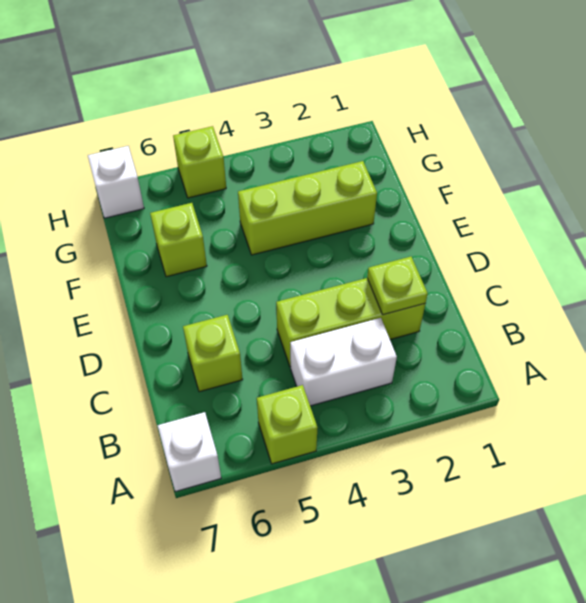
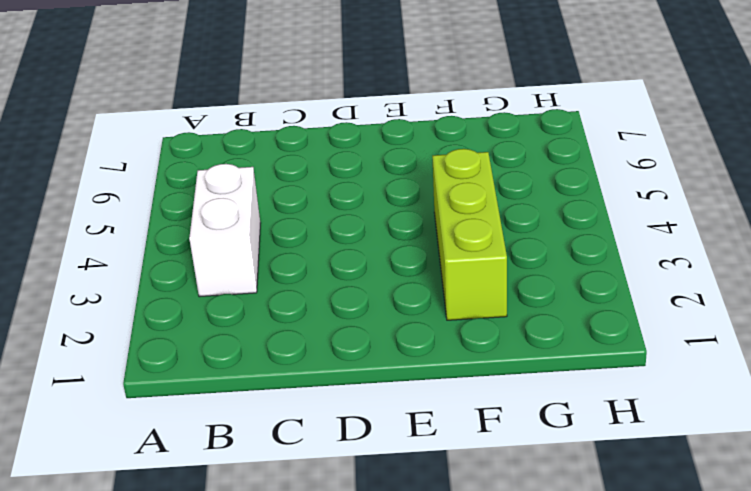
none -> lime brick A5 level 1
none -> white brick A7 level 1

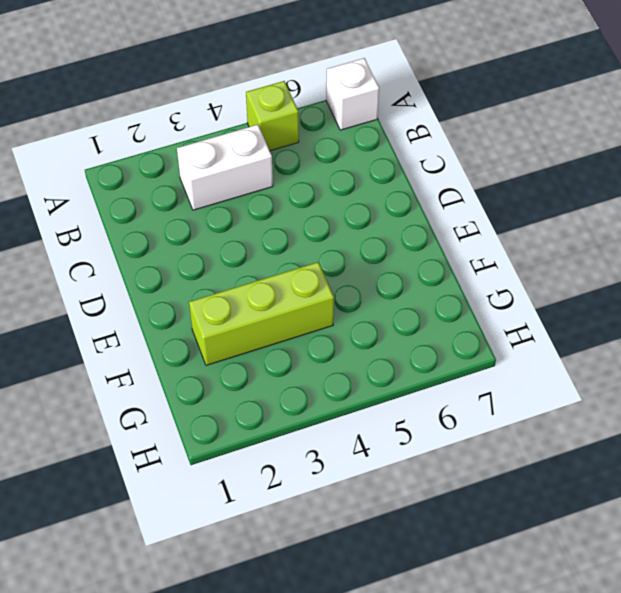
none -> lime brick C2:C4 level 1
none -> lime brick C6 level 1

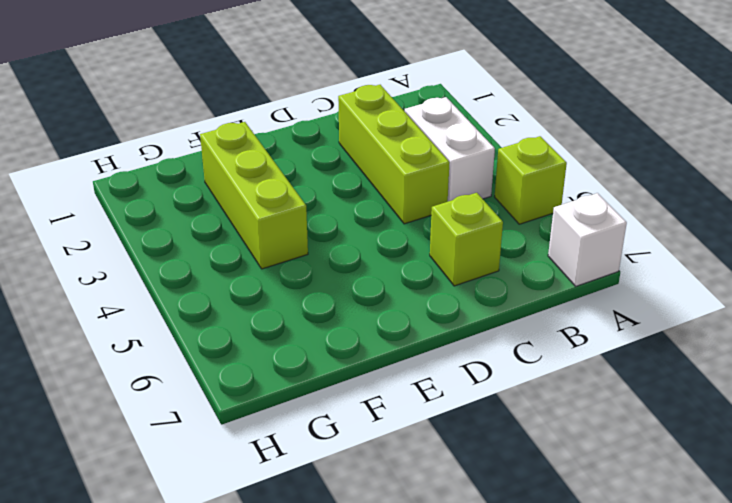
none -> lime brick F6 level 1
none -> lime brick H5 level 1

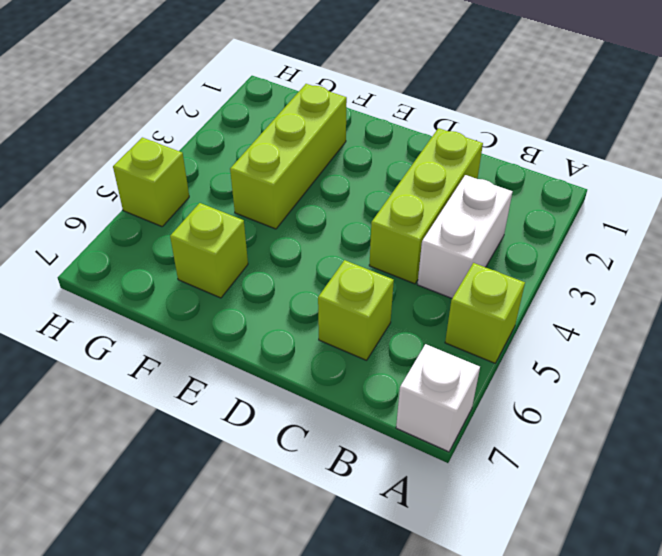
none -> white brick H7 level 1
none -> lime plate C2 level 2

